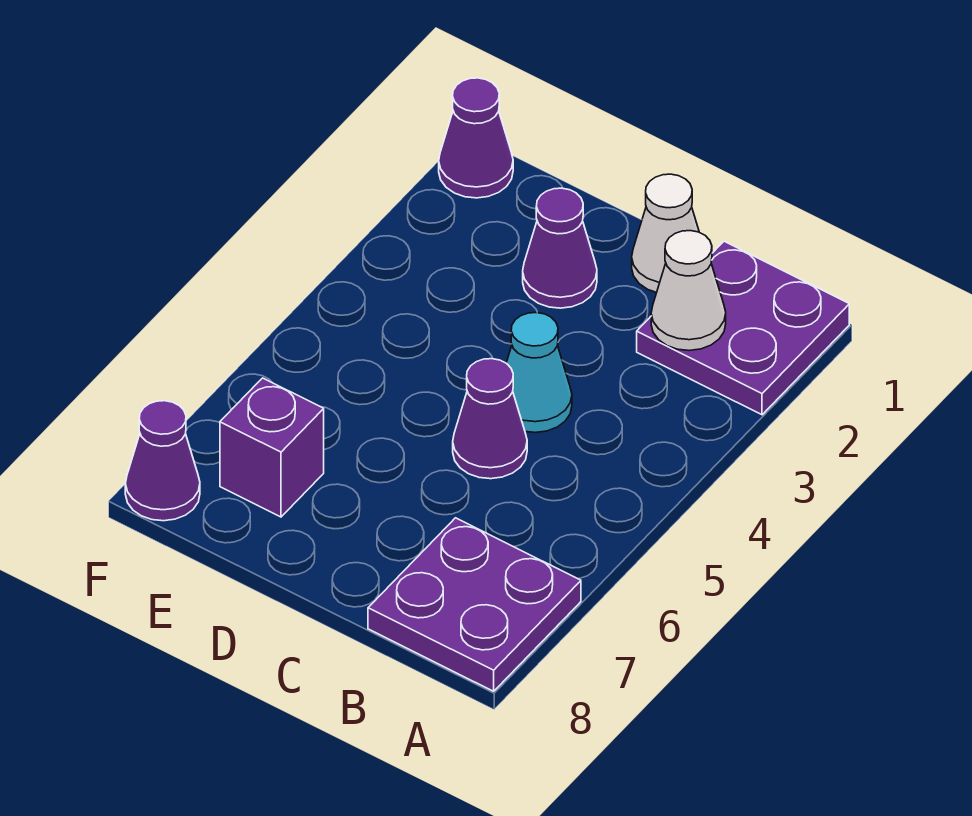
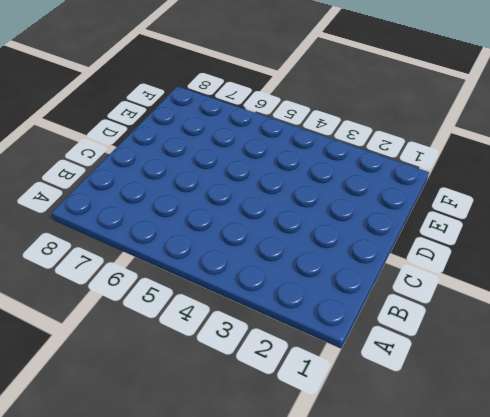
none -> purple plate A1:B2 level 1
none -> purple plate A7:B8 level 1

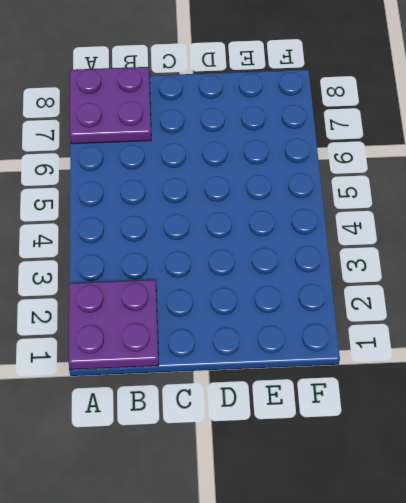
none -> white cone C1 level 1
none -> cyan cone C4 level 1

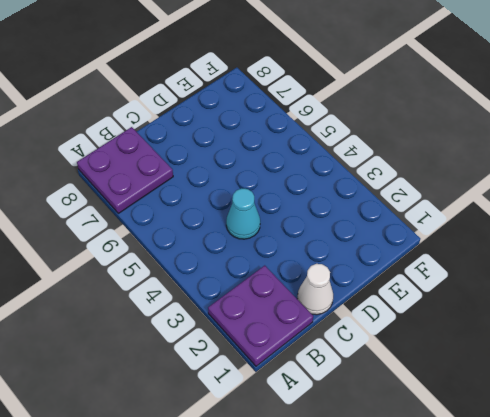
none -> purple cone C5 level 1
none -> purple cone D2 level 1

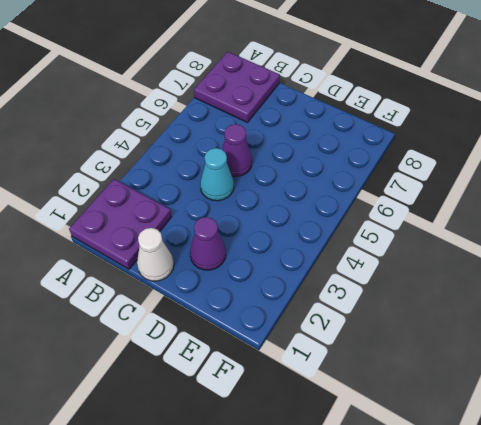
none -> purple brick E7 level 1
none -> purple cone F1 level 1

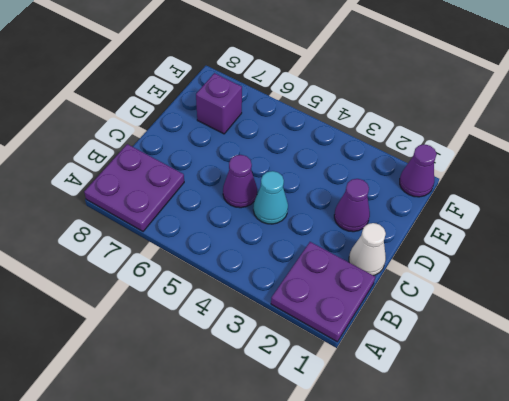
none -> purple cone F8 level 1
none -> white cone B2 level 2

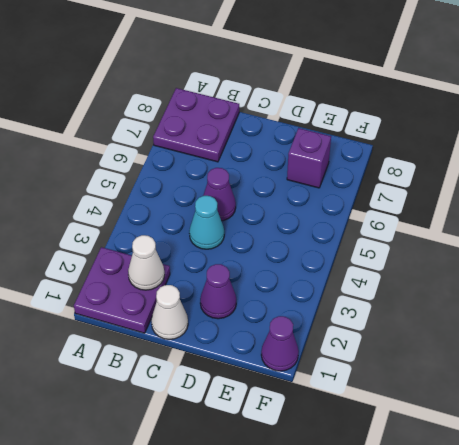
none -> purple cone F8 level 1

